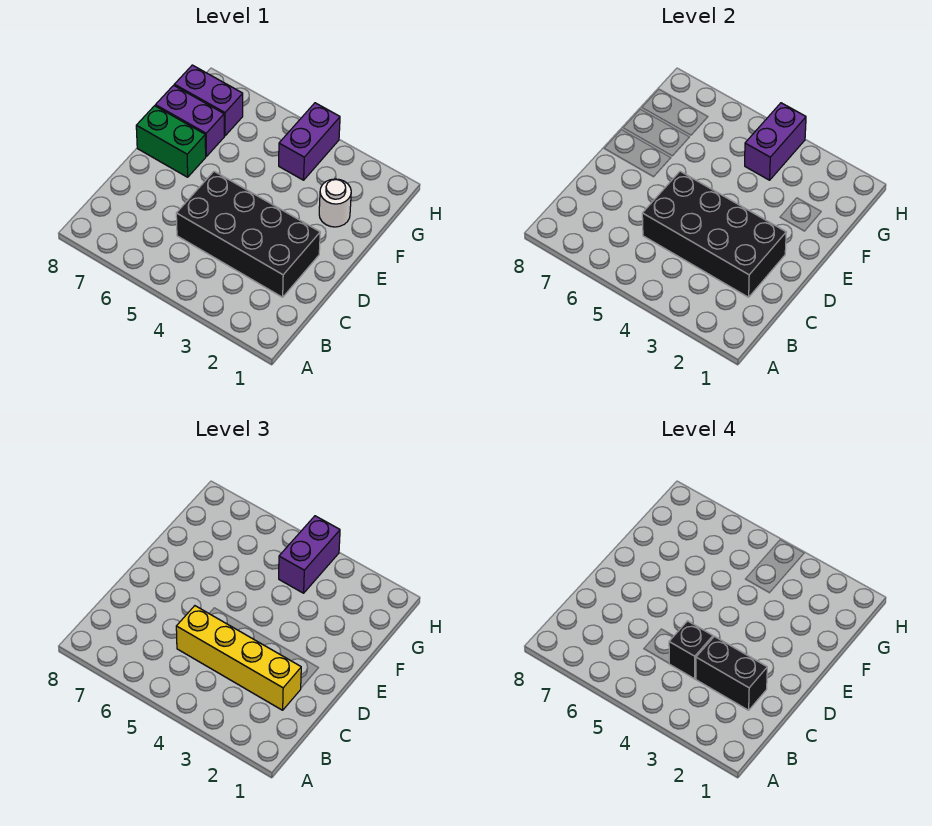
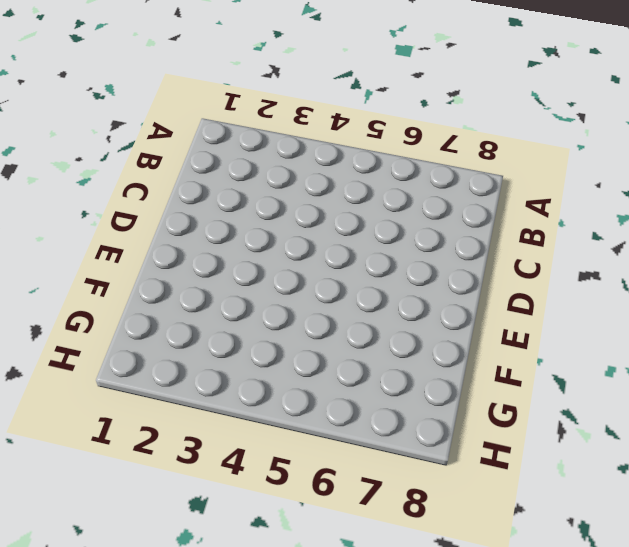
none -> black brick C2:D5 level 1
none -> green brick E7:E8 level 1
none -> white round brick F2 level 1

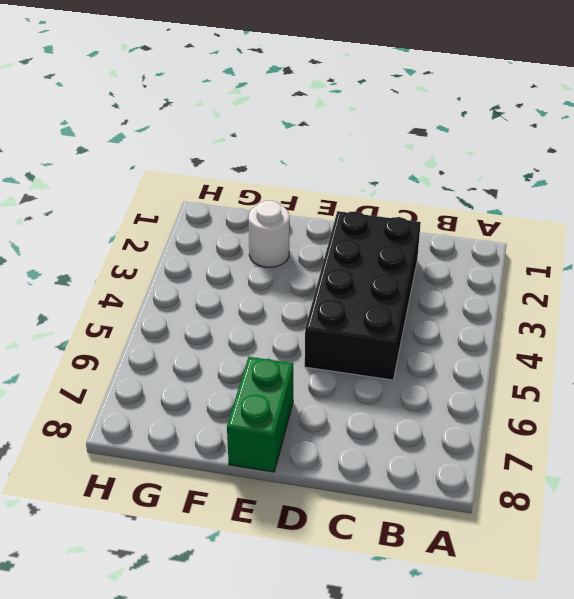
none -> purple brick F7:F8 level 1
none -> purple brick G4:H4 level 1
none -> purple brick G7:G8 level 1

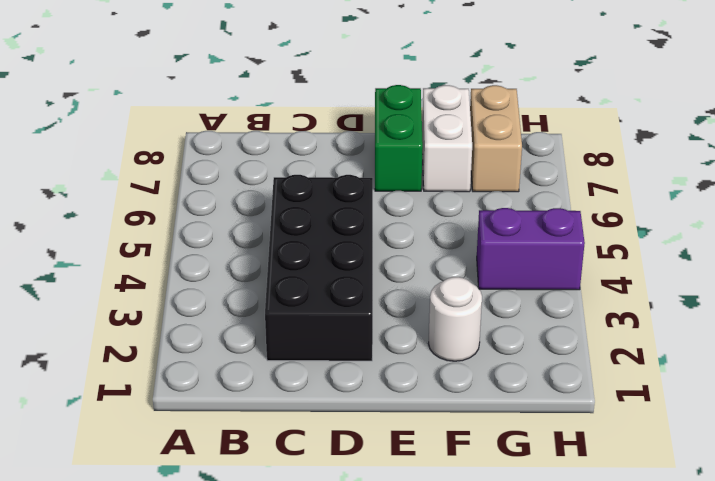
white brick F7:F8 level 1 -> purple brick F7:F8 level 1
tan brick G7:G8 level 1 -> purple brick G7:G8 level 1
none -> black brick C2:D5 level 2
none -> purple brick G4:H4 level 2
none -> yellow brick C2:C5 level 3

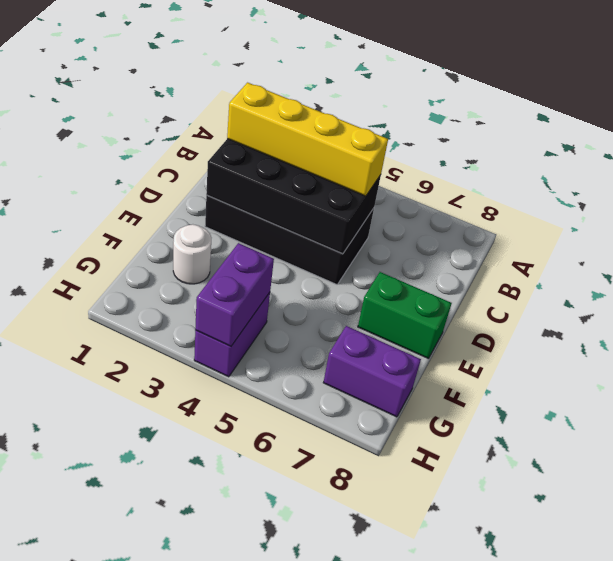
none -> purple brick F7:F8 level 1
none -> purple brick G4:H4 level 3
none -> black brick C2:C3 level 4

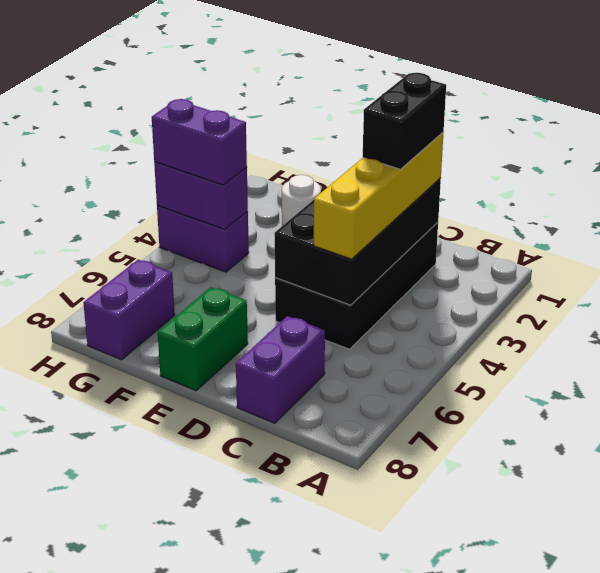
purple brick C7:C8 level 1 -> purple brick F7:F8 level 1
none -> black brick C4 level 4

